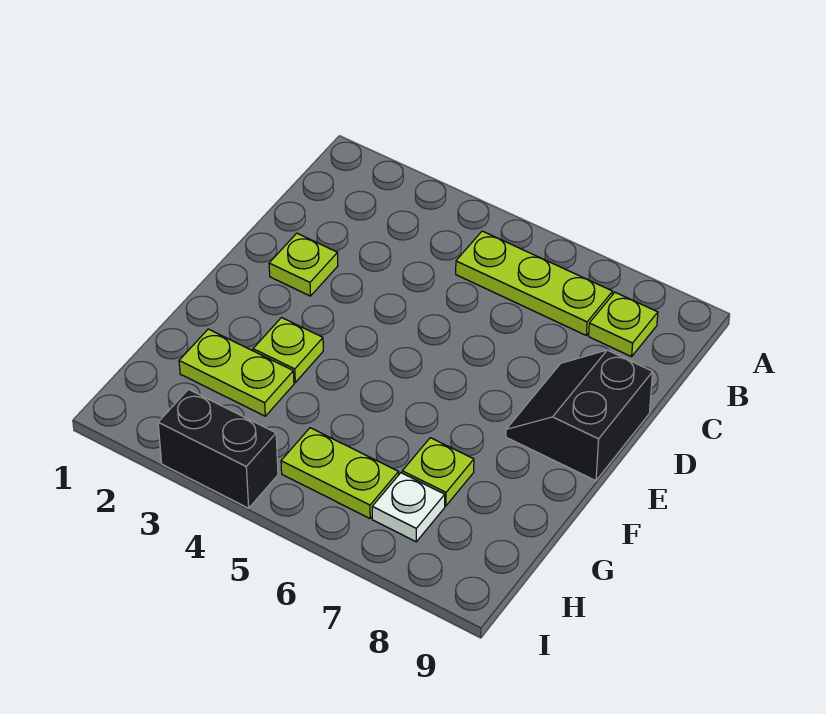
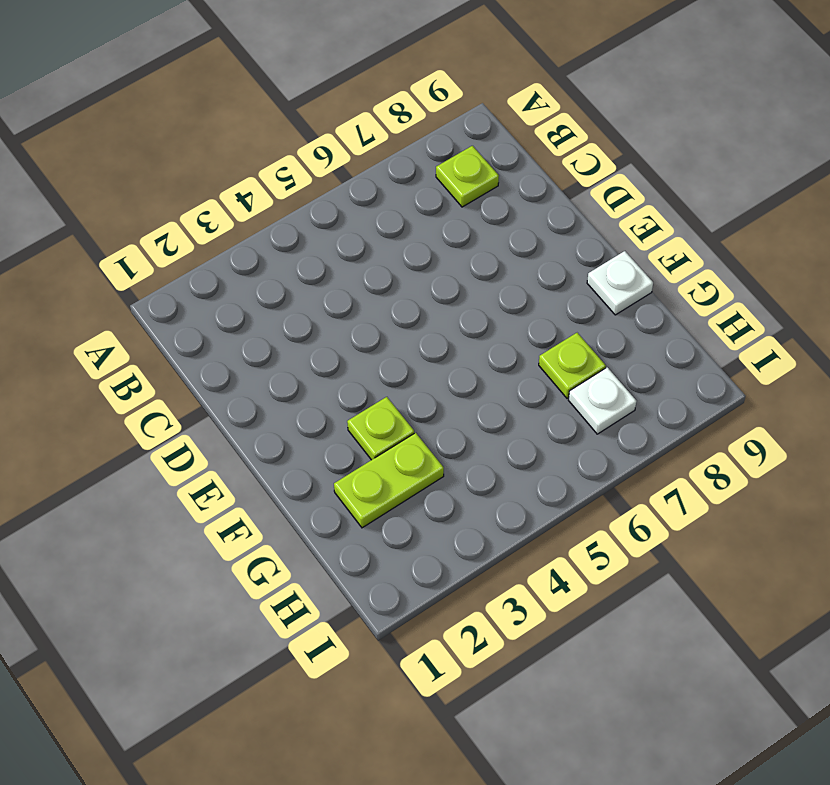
white plate F9 level 1 -> none
none -> lime plate B5:B7 level 1
none -> lime plate D2 level 1

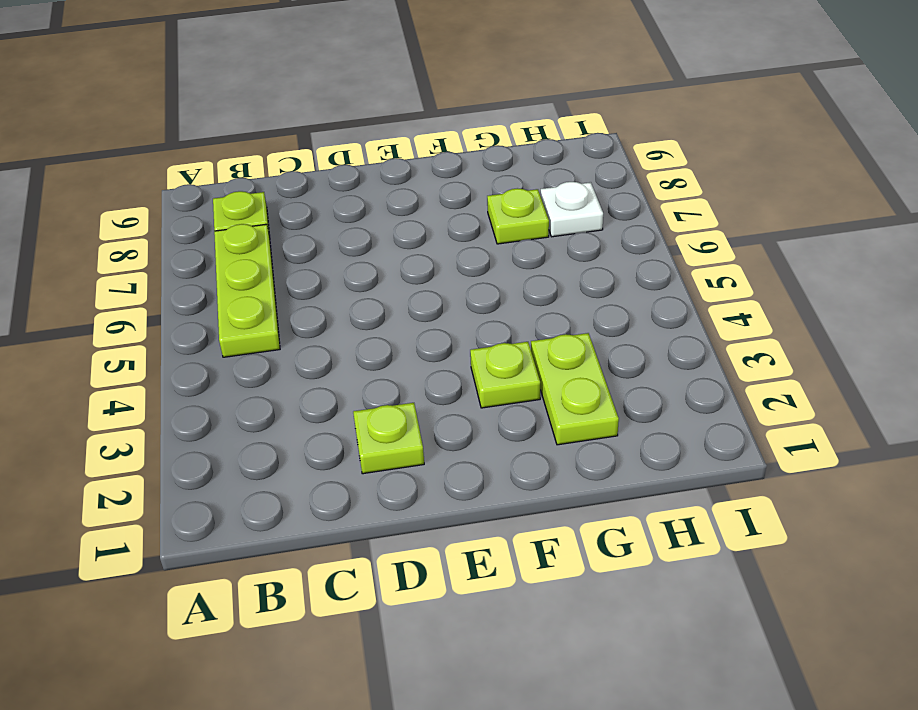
none -> black slope D8:E9 level 1 top 9
none -> lime plate H5:H6 level 1

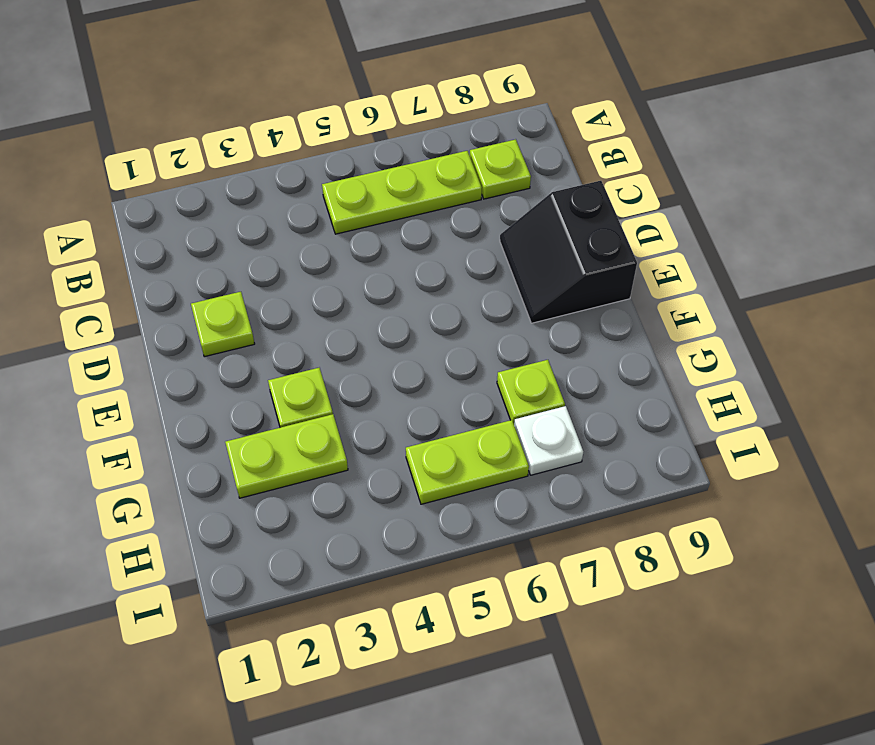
none -> black brick I3:I4 level 1

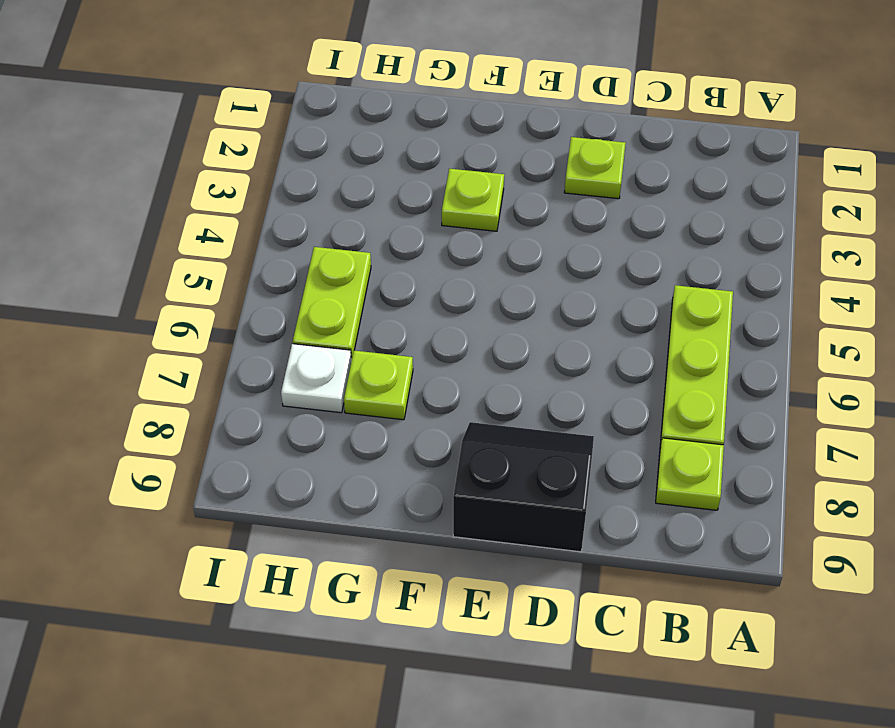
none -> lime plate G2:G3 level 1
none -> black brick I3:I4 level 1

